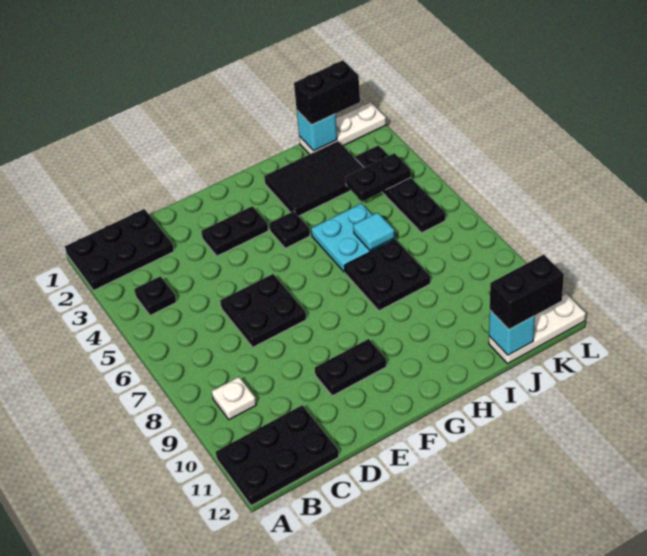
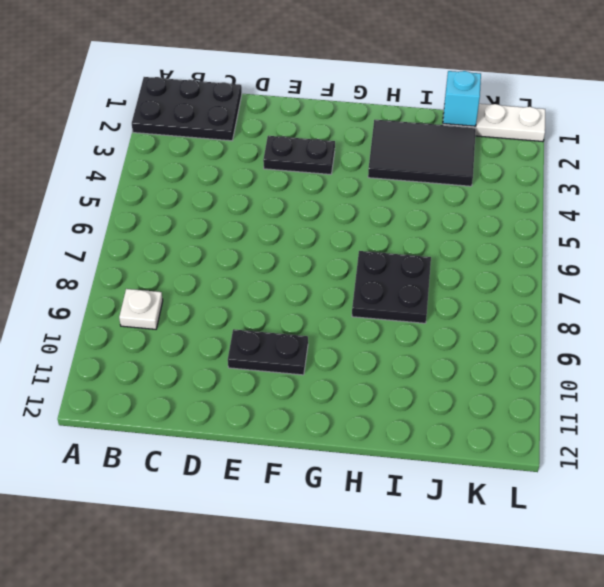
none -> black plate A11:C12 level 1
none -> black plate B4 level 1
none -> black plate D6:E7 level 1

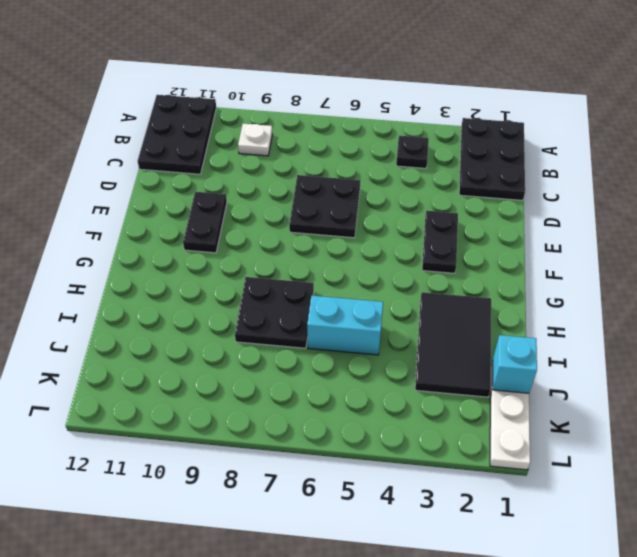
cyan brick I5:I6 level 1 -> cyan plate H5:I6 level 1
none -> black plate G4 level 1
none -> white plate J12:L12 level 1
none -> black plate K3:K6 level 1

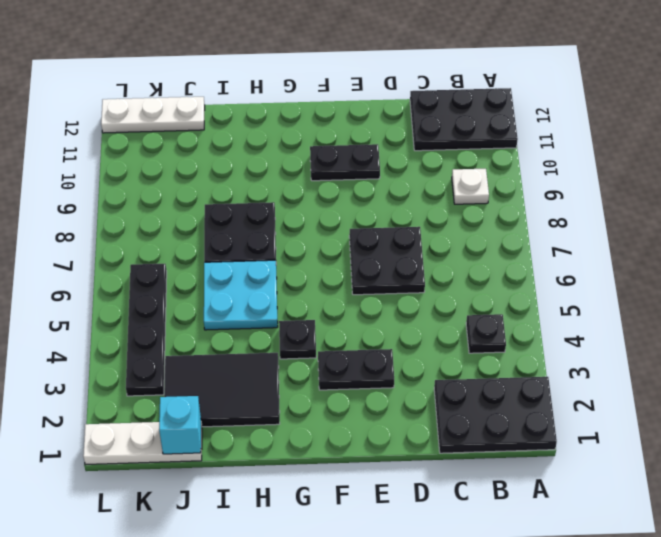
none -> cyan tile I6 level 2
none -> black plate J4:K4 level 2
none -> cyan brick J12 level 2

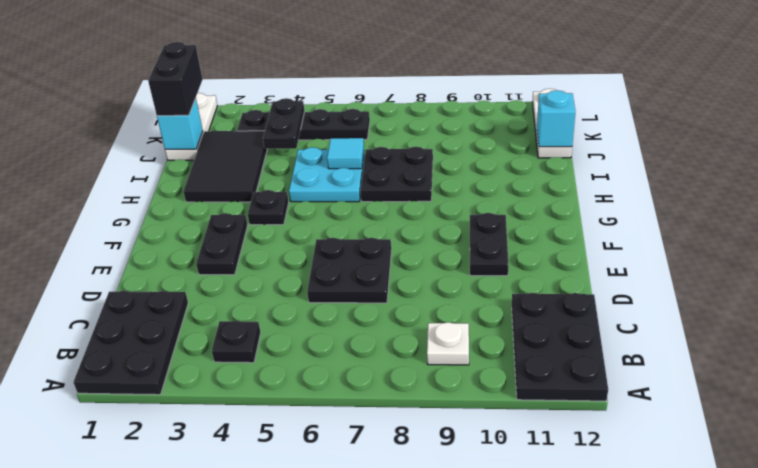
none -> black brick J12:K12 level 3

